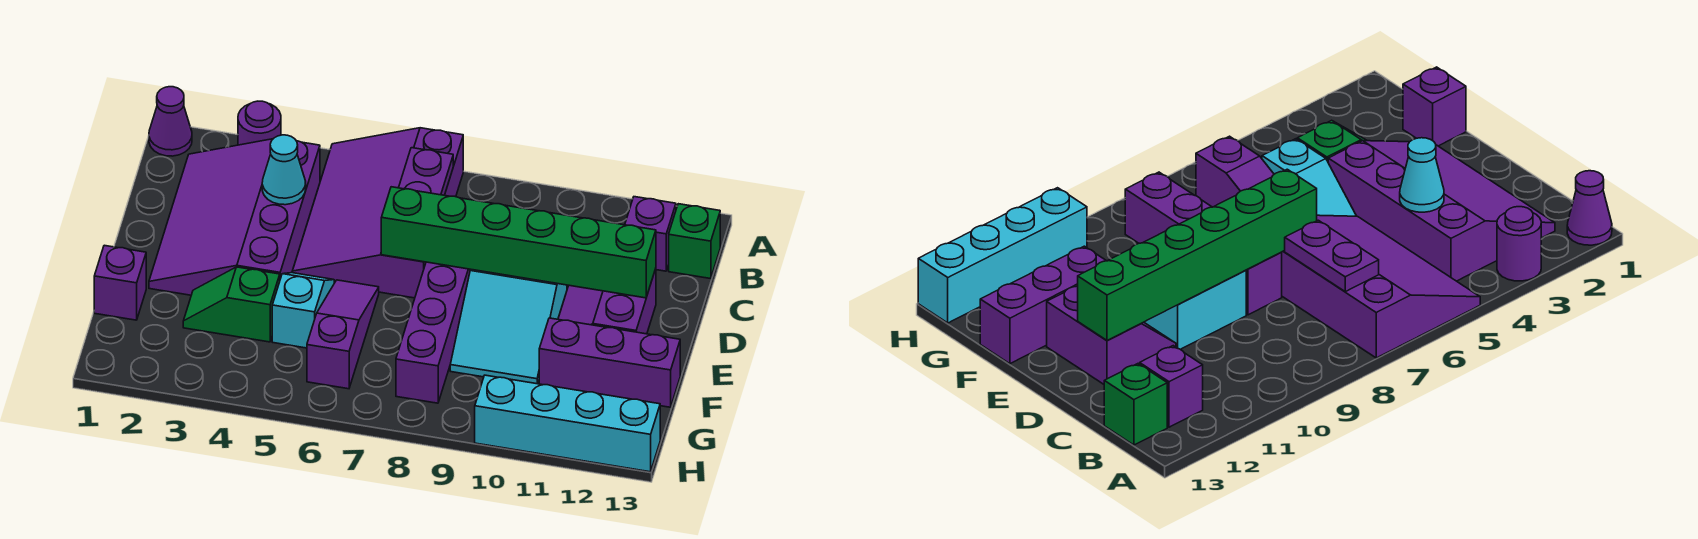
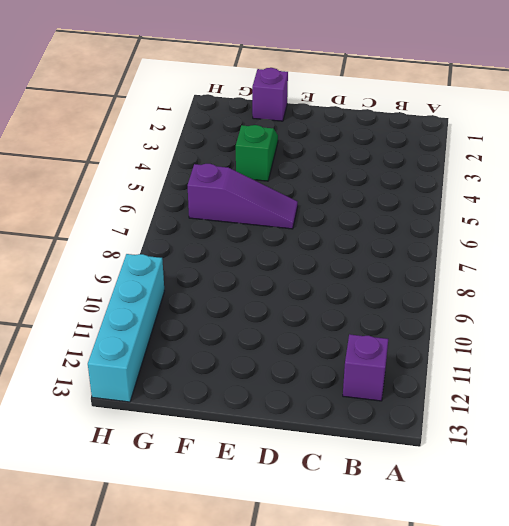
none -> purple cone A1 level 1
none -> purple round brick A3 level 1
none -> purple slope A5:D7 level 1 top 7

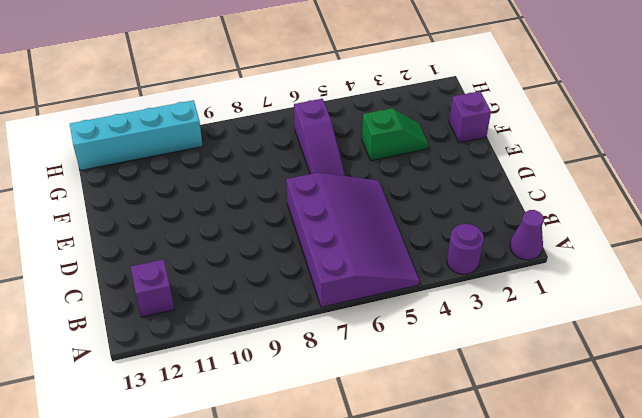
none -> purple slope B2:E4 level 1 top 4
none -> green brick B13 level 1
none -> purple brick D8:G8 level 1

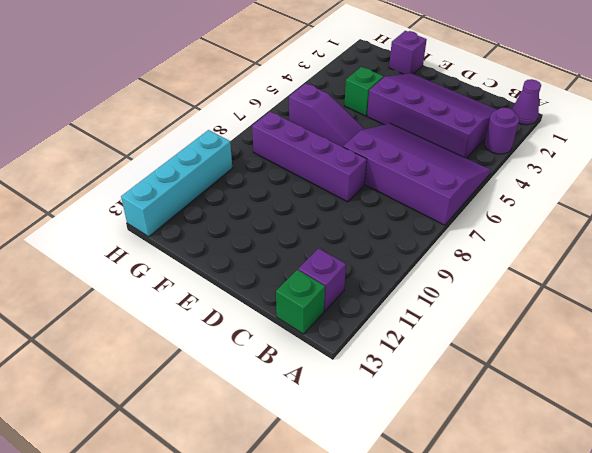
none -> cyan slope D9:F10 level 1 top D
none -> purple slope D11:E12 level 1 top 12
none -> cyan slope E5:F5 level 1 top F

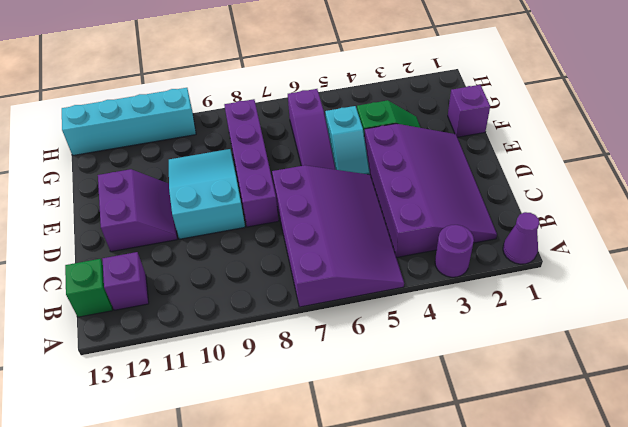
none -> purple brick F11:F13 level 1
none -> purple plate B7:C7 level 2
none -> cyan cone C4 level 2

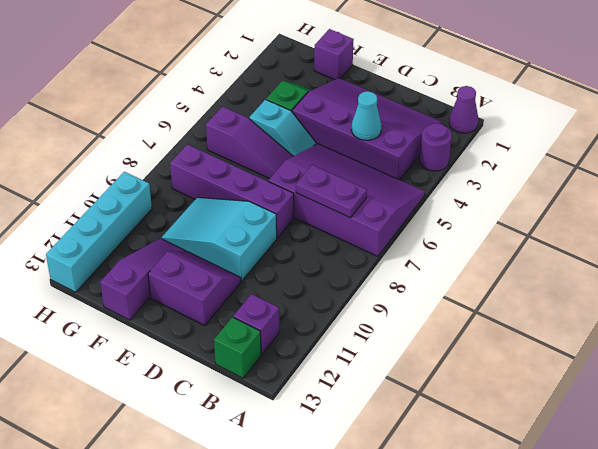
purple slope F11:F13 level 1 top 13 -> purple brick F11:F13 level 1
none -> green brick D7:D12 level 2

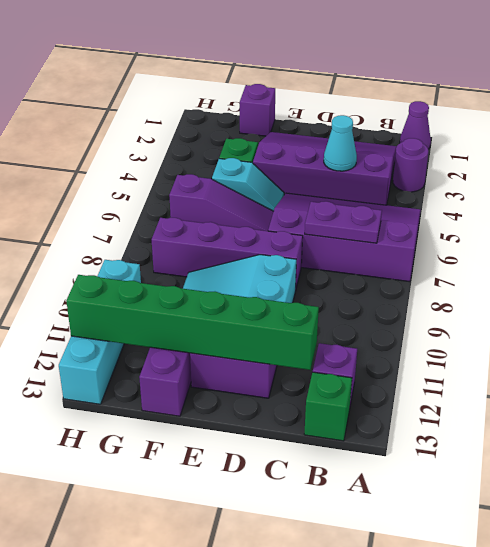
green brick C12:H12 level 2 -> green brick D7:D12 level 2

